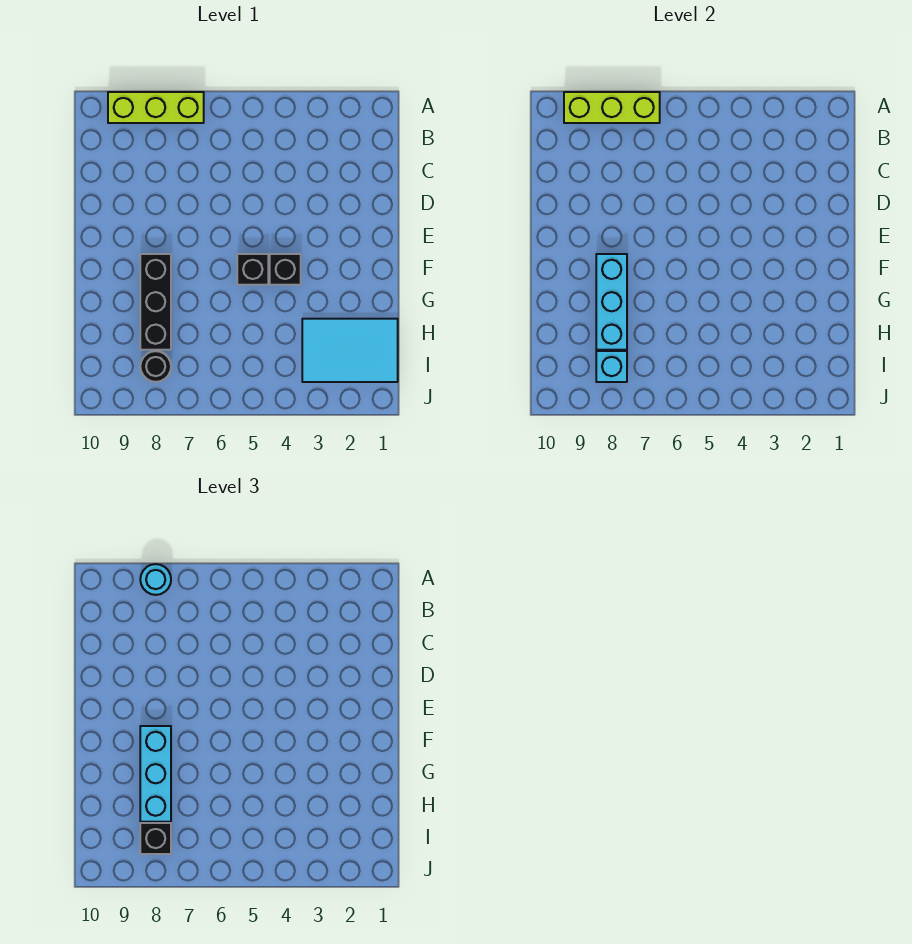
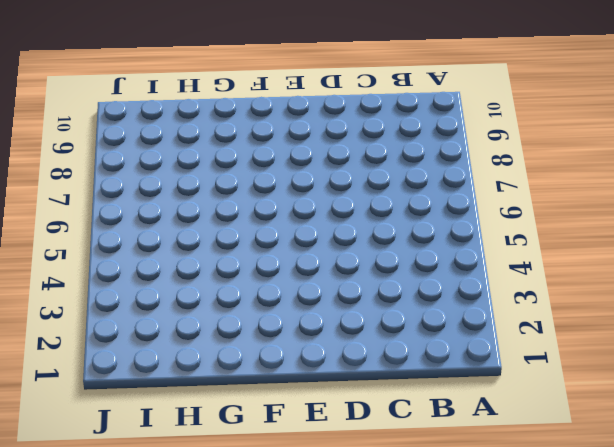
none -> lime brick A7:A9 level 1
none -> black brick F4 level 1
none -> black brick F5 level 1

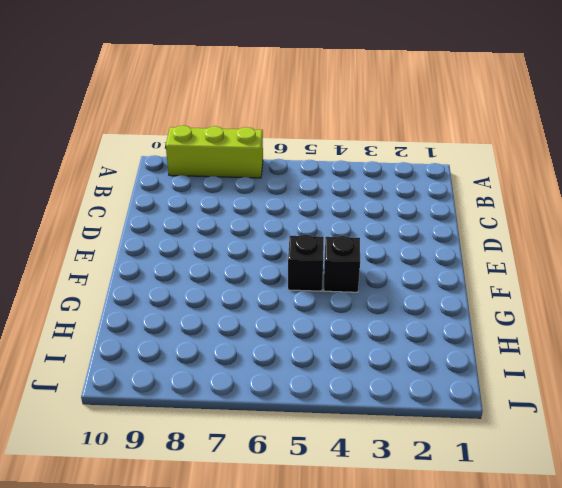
none -> black brick F8:H8 level 1
none -> cyan tile H1:I3 level 1
none -> black round brick I8 level 1

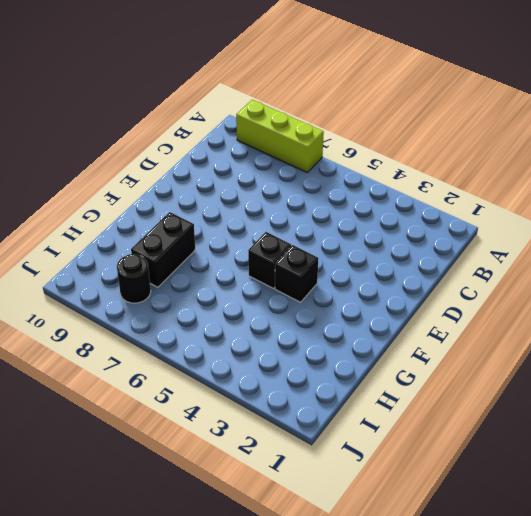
black brick G8:H8 level 1 -> black brick F8:H8 level 1
none -> cyan tile H1:I3 level 1
none -> lime brick A7:A9 level 2
none -> cyan brick F8:H8 level 2

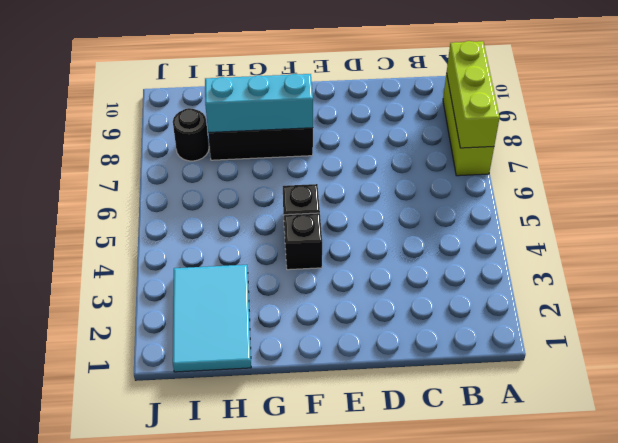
none -> cyan brick I8 level 2
none -> cyan round brick A8 level 3
none -> cyan brick F8:H8 level 3

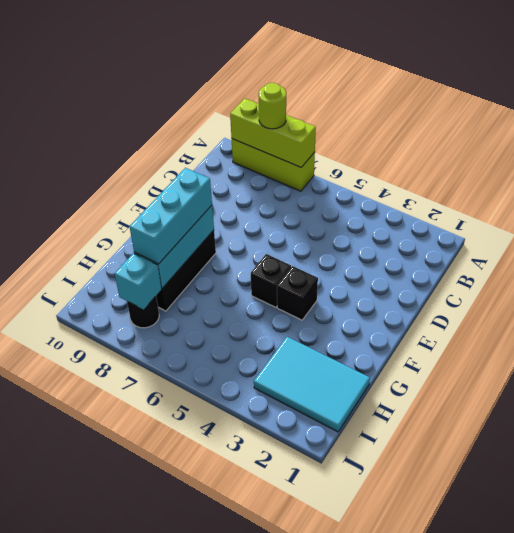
lime round brick A8 level 3 -> cyan round brick A8 level 3
none -> black brick I8 level 3

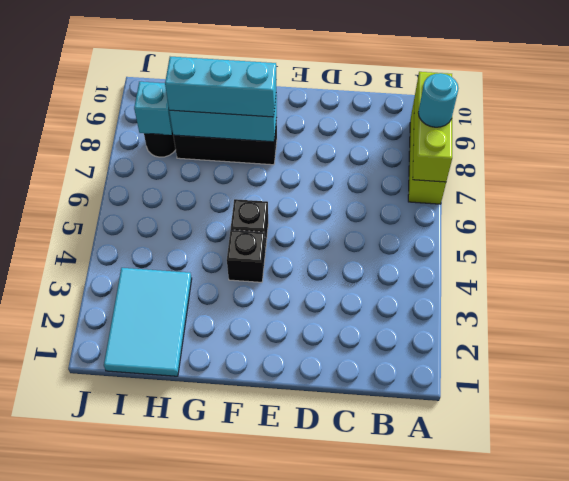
none -> black brick I8 level 3

